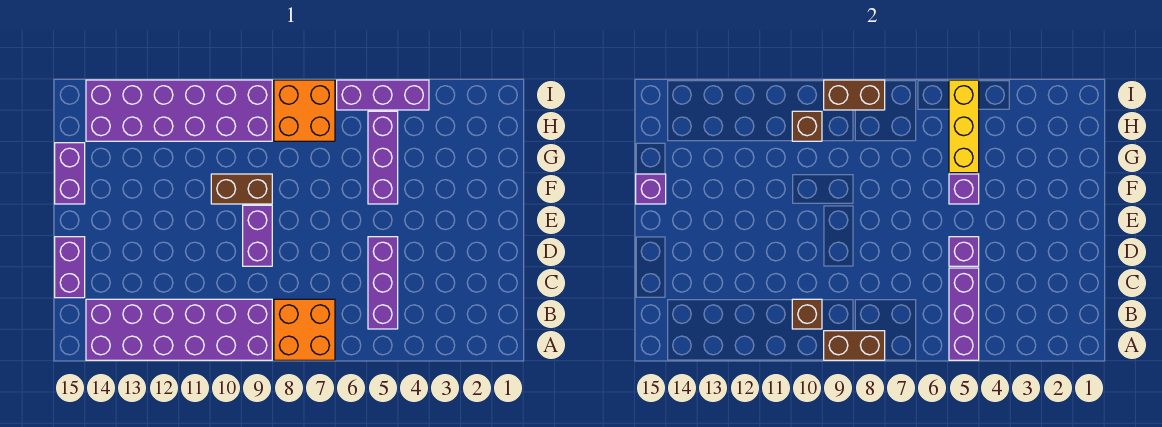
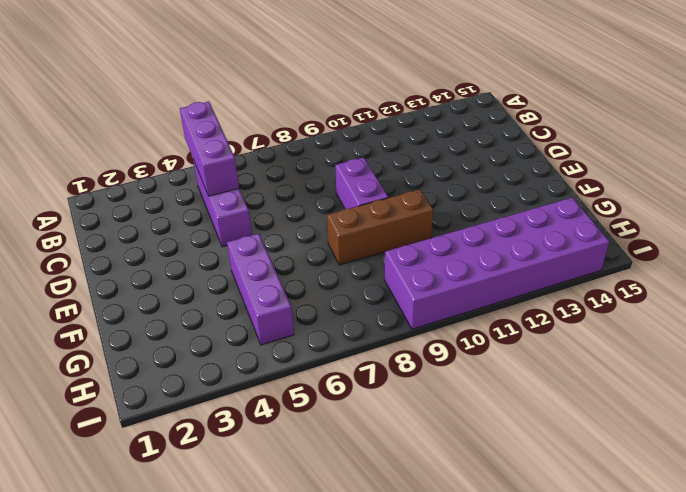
brown brick F8:F10 level 1 -> brown brick F9:F10 level 1
none -> orange brick A7:B8 level 1
none -> purple brick A9:B14 level 1
none -> purple brick C15:D15 level 1

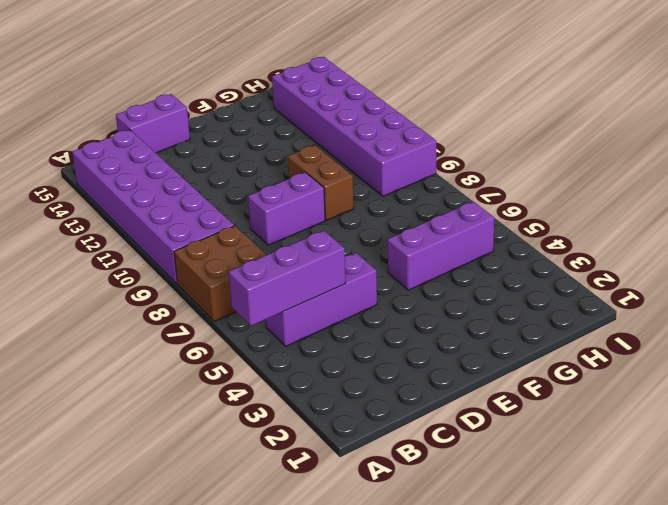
brown brick A7:B8 level 1 -> orange brick A7:B8 level 1
none -> purple brick F15:G15 level 1
none -> orange brick H7:I8 level 1
none -> purple brick I4:I6 level 1

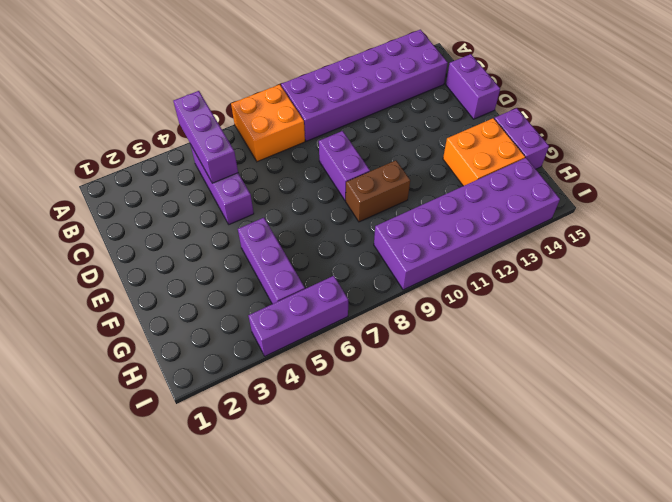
orange brick F13:G14 level 1 -> orange brick H7:I8 level 1
none -> brown brick A8:A9 level 2
none -> brown brick B10 level 2
none -> purple brick D5 level 2

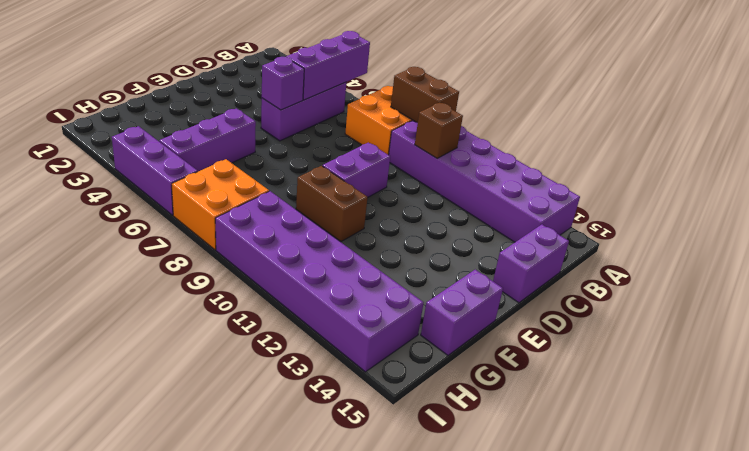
none -> purple brick F5 level 2
none -> purple brick F15 level 2
none -> yellow brick G5:I5 level 2

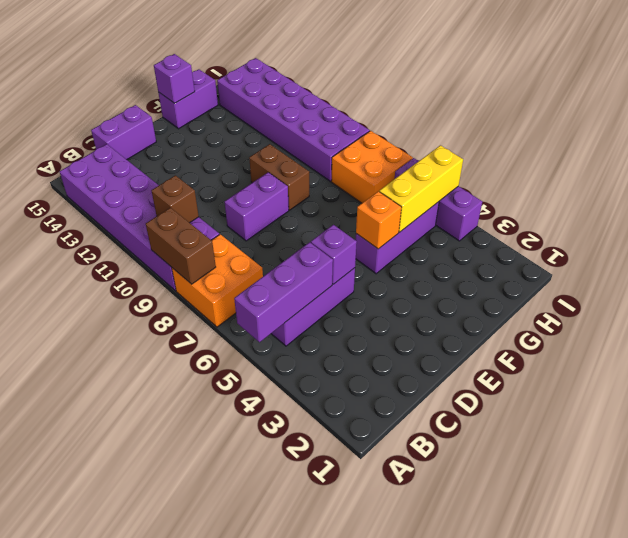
orange brick F5 level 2 -> purple brick F5 level 2
none -> brown brick H10 level 2
none -> brown brick I8:I9 level 2

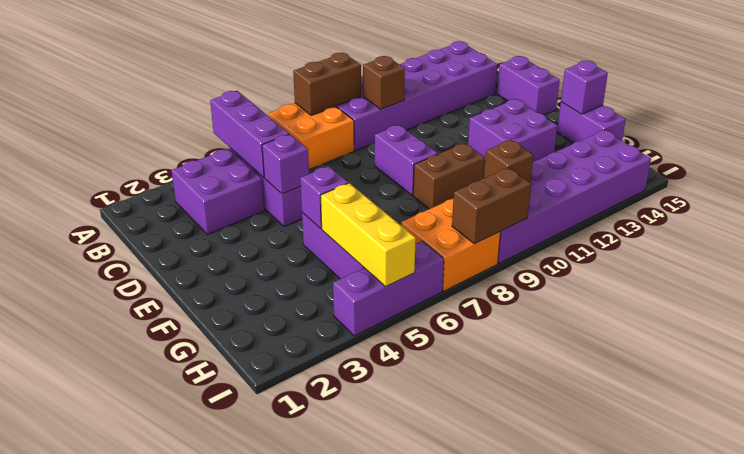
purple brick B3:C4 level 1 -> none
purple brick E12:F13 level 1 -> none

